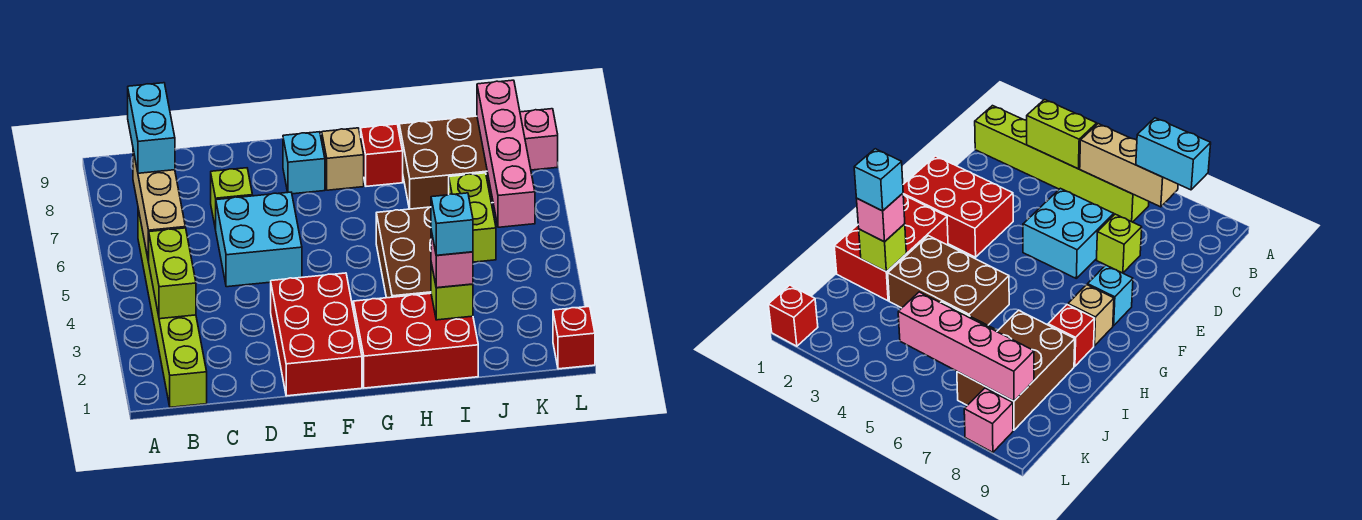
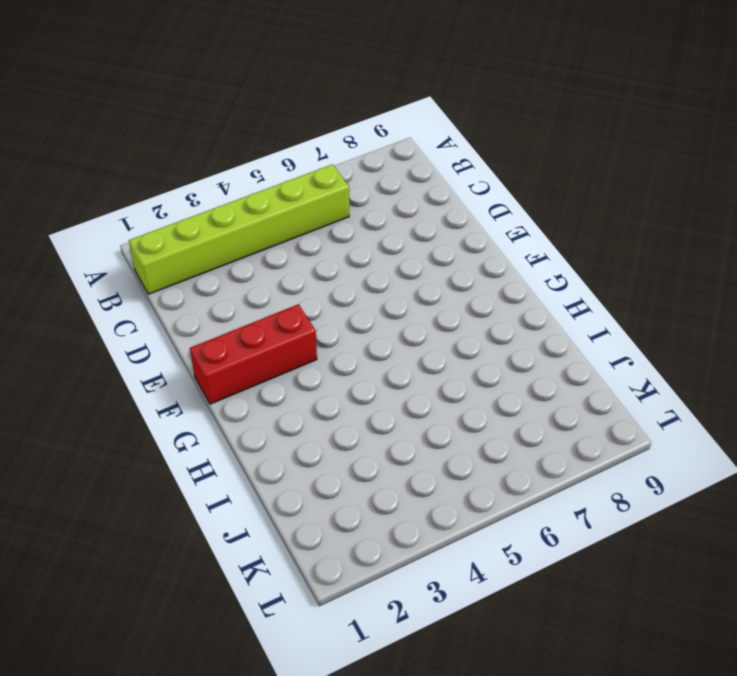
red brick F1:F3 level 1 -> red brick E1:F3 level 1
none -> cyan brick D5:E6 level 1
none -> lime brick D7 level 1
none -> cyan brick F8 level 1

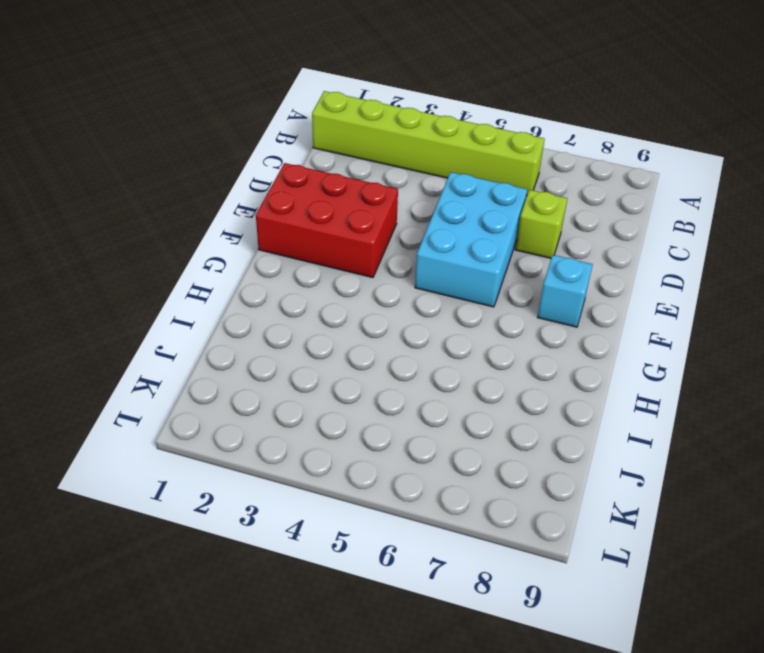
cyan brick D5:F6 level 1 -> cyan brick D5:E6 level 1
none -> red brick G1:I2 level 1
none -> tan brick G8 level 1
none -> brown brick H3:I5 level 1

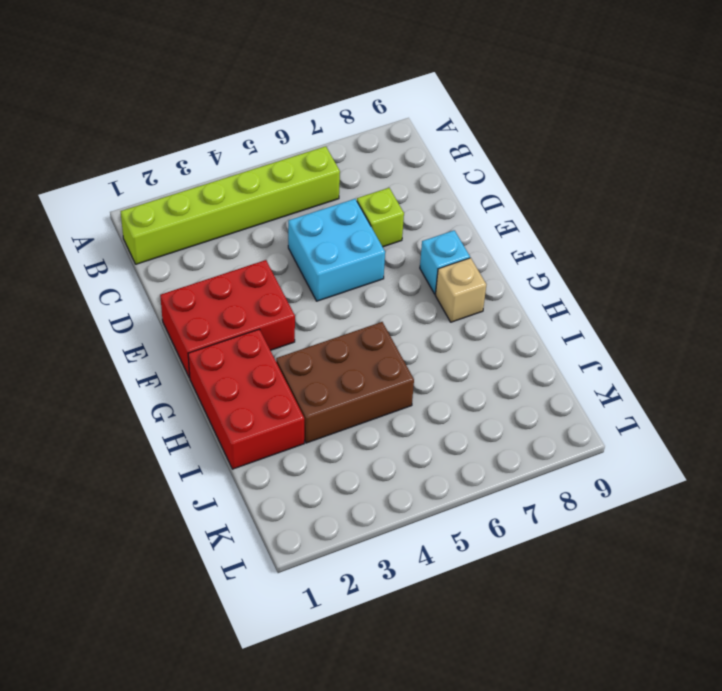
none -> red brick H8 level 1
none -> brown brick I7:K8 level 1
none -> lime brick J5:J6 level 1

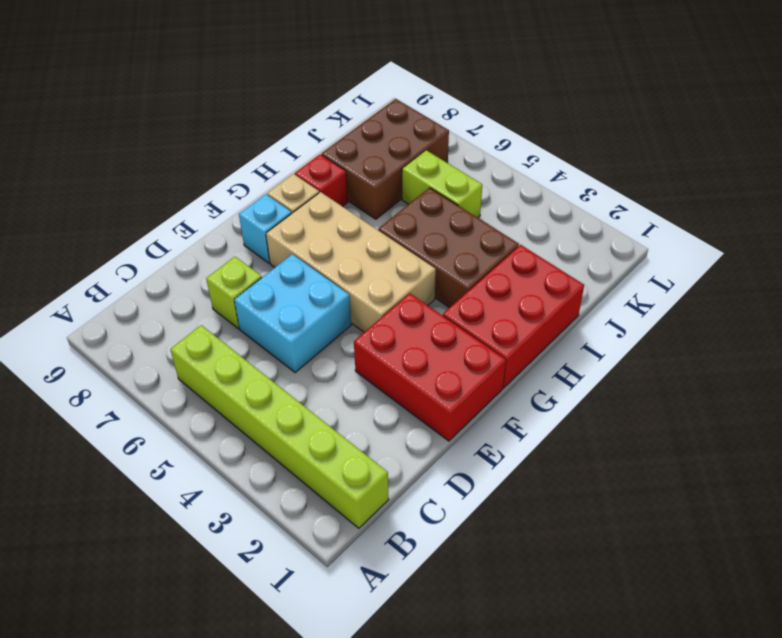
tan brick F4:G7 level 1 -> none
none -> red brick L1 level 1
none -> pink brick L8 level 1
none -> lime brick B3:B4 level 2

